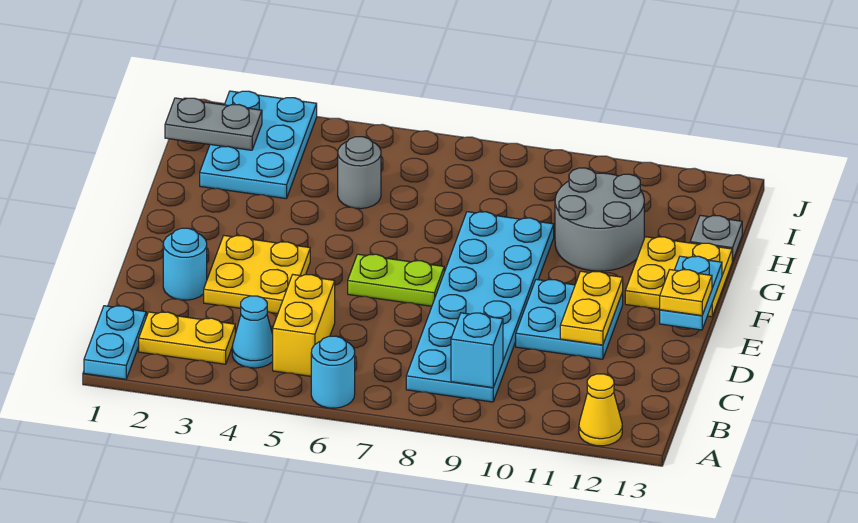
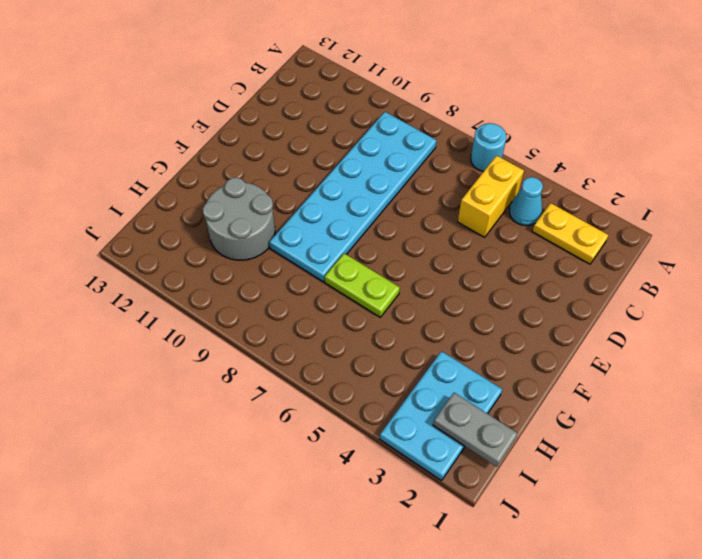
lime plate G6:G7 level 1 -> lime plate E6:E7 level 1
none -> cyan plate A1:B1 level 1
none -> yellow cone A12 level 1
none -> cyan round brick D2 level 1

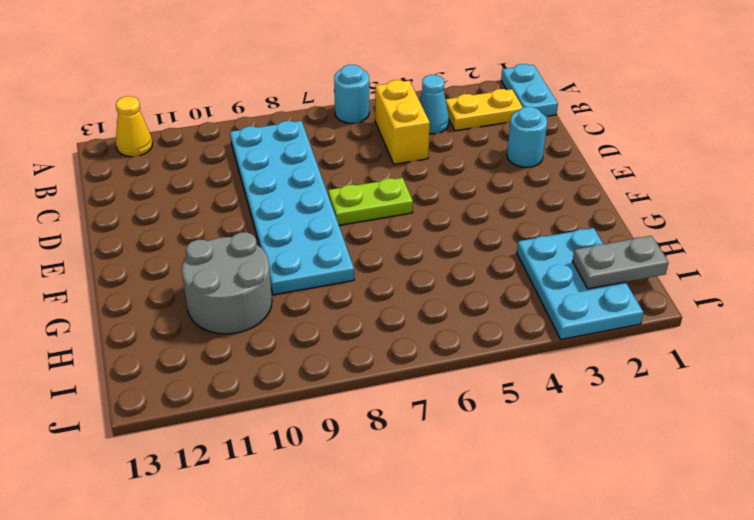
none -> yellow plate D3:E4 level 1
none -> cyan plate D10:E11 level 1
none -> yellow plate F12:G13 level 1

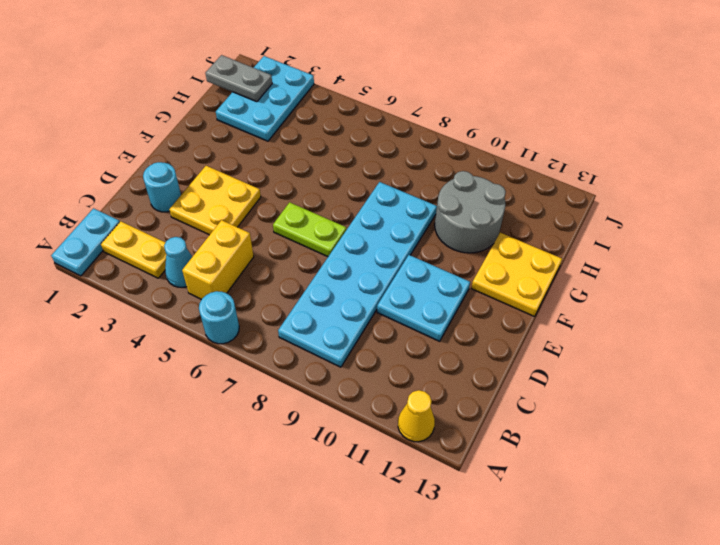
none -> grey round brick H5 level 1
none -> grey plate H13 level 1
none -> cyan brick B9 level 2

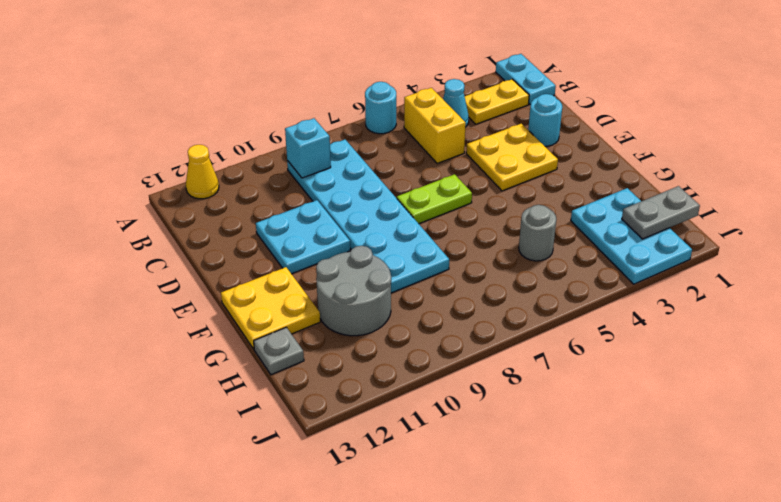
none -> yellow plate D11:E11 level 2
none -> cyan plate E13:F13 level 2
none -> yellow plate E13 level 3

